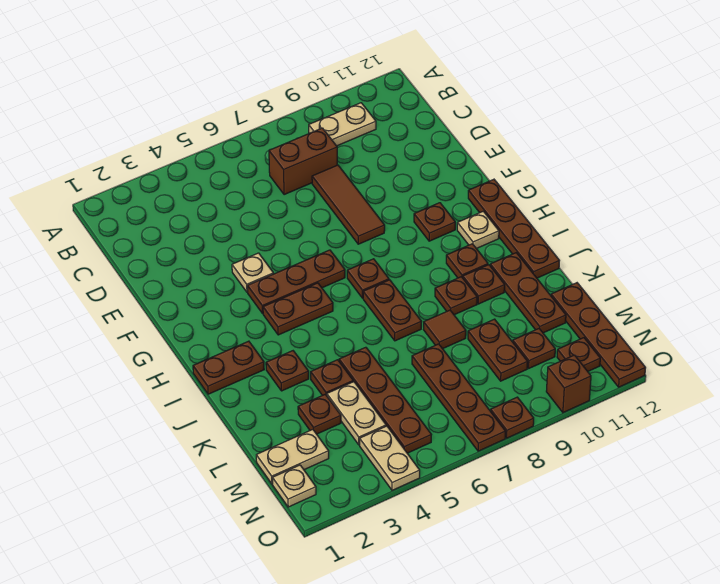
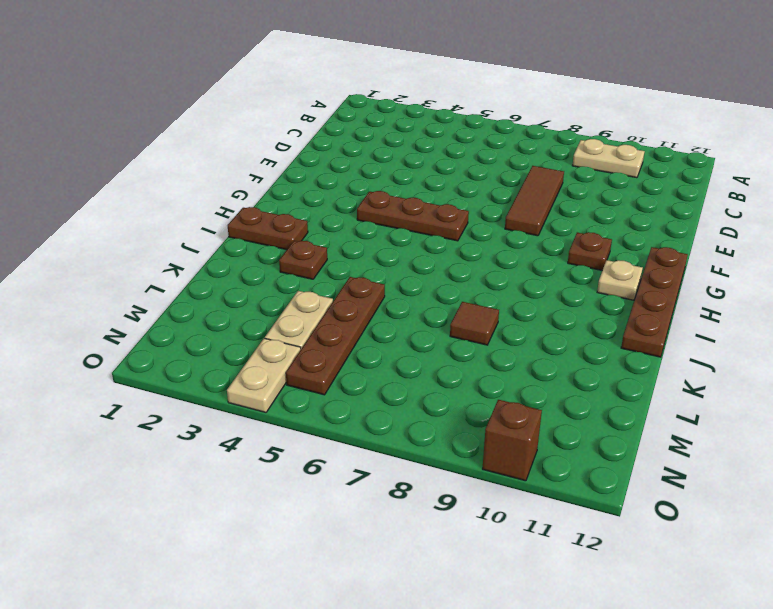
none -> brown brick C7:C8 level 1
none -> tan plate F4 level 1
none -> brown plate H4:H5 level 1
none -> brown plate H7 level 1

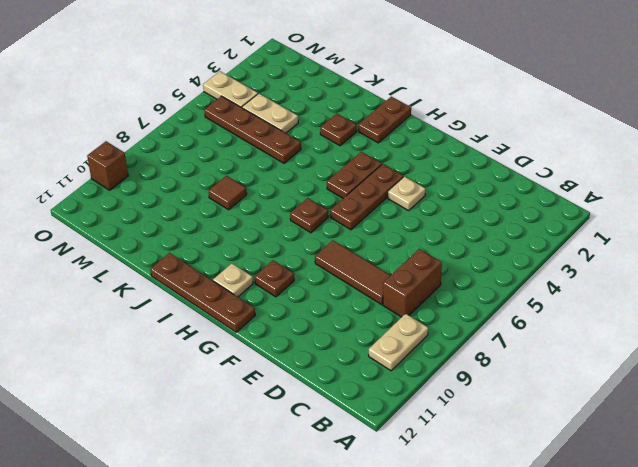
none -> brown plate I7:J7 level 1
none -> brown plate I10 level 1
none -> brown plate J9 level 1
none -> brown plate J10 level 1

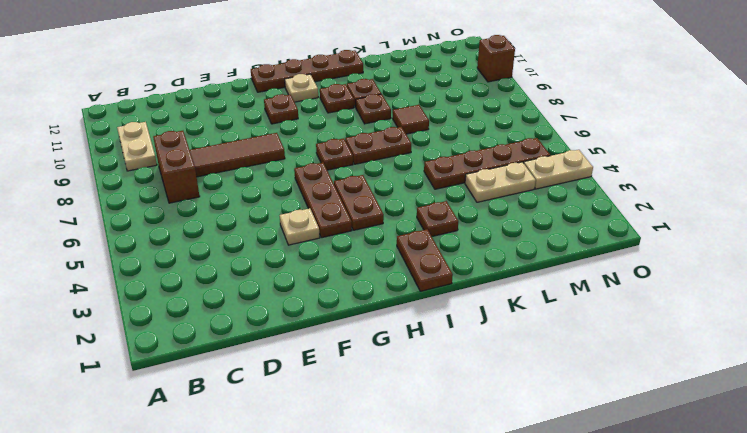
none -> brown plate J11:L11 level 1
none -> brown plate K4 level 1
none -> brown plate L3 level 1
none -> brown plate L7:O7 level 1

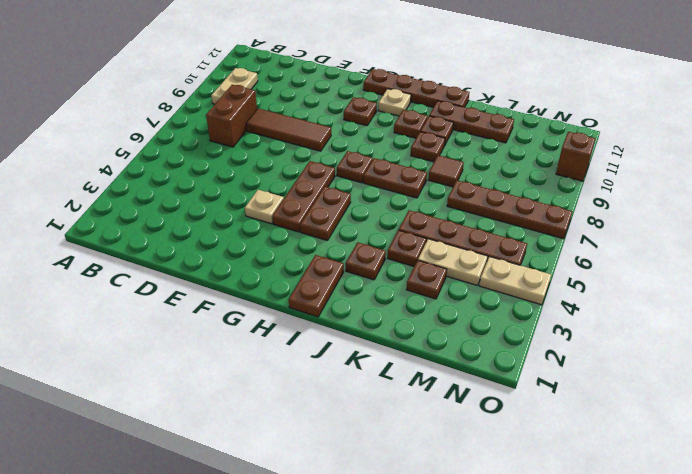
none -> brown plate L9:M9 level 1
none -> brown plate L12:O12 level 1
none -> tan plate M1:M2 level 1
none -> brown plate M10 level 1

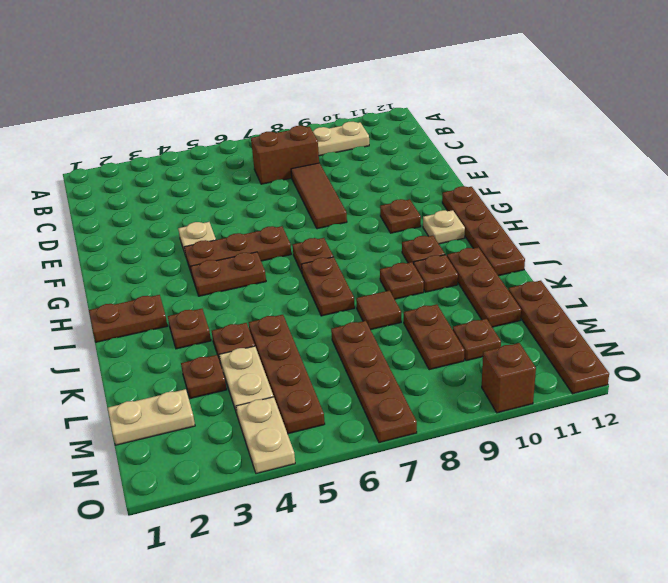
none -> tan plate N1 level 1
none -> brown plate N11 level 1
none -> brown plate O8 level 1

